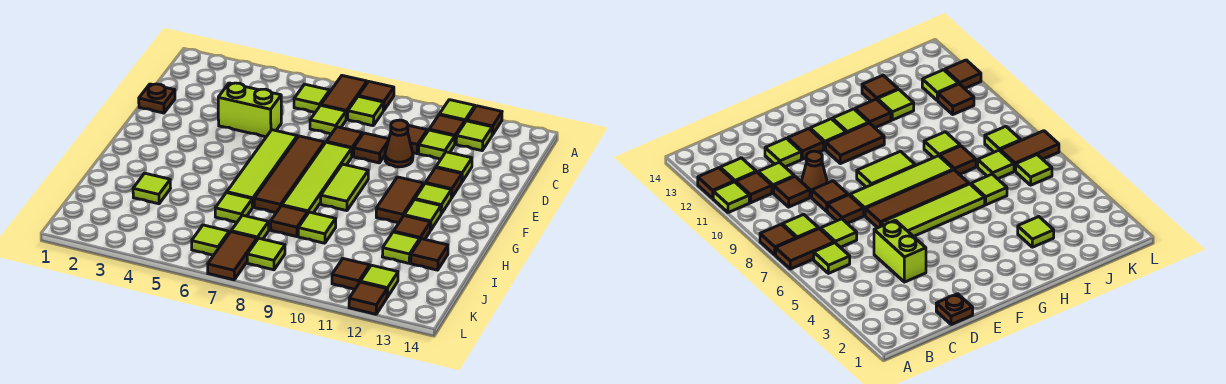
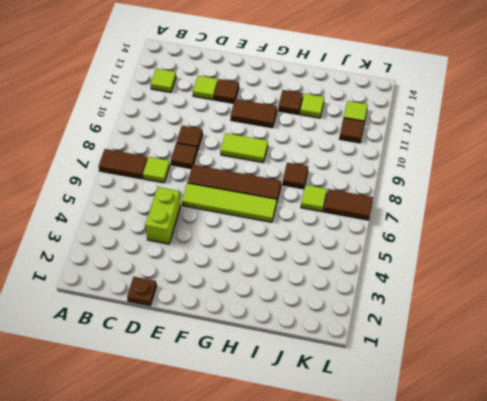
none -> brown tile A8 level 1
none -> lime tile A11 level 1
none -> brown tile A12 level 1
none -> lime tile B6 level 1

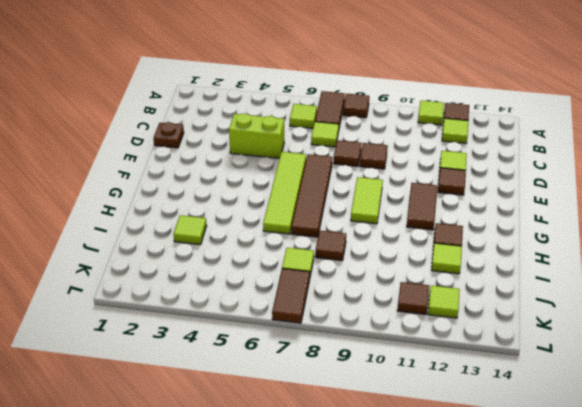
none -> lime tile B8 level 1
none -> brown tile B11 level 1
none -> brown tile C10 level 1
none -> lime tile C11 level 1

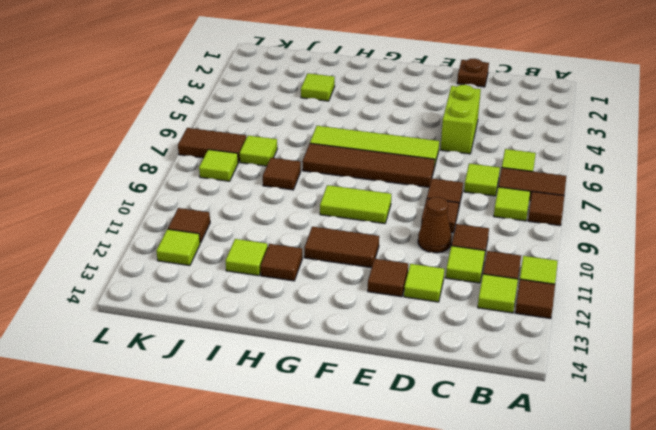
none -> lime tile E8:H8 level 1
none -> lime tile F12 level 1
none -> lime tile G12 level 1
none -> lime tile I6 level 1

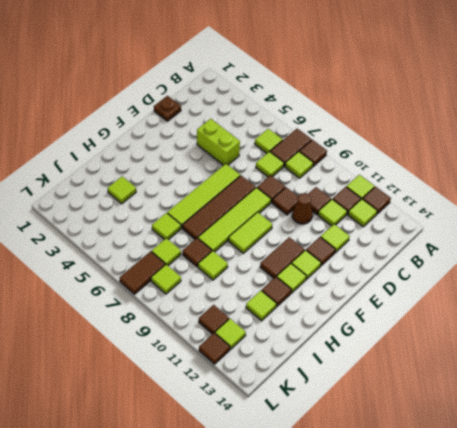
none -> brown tile I13 level 1
none -> lime tile K6 level 1

